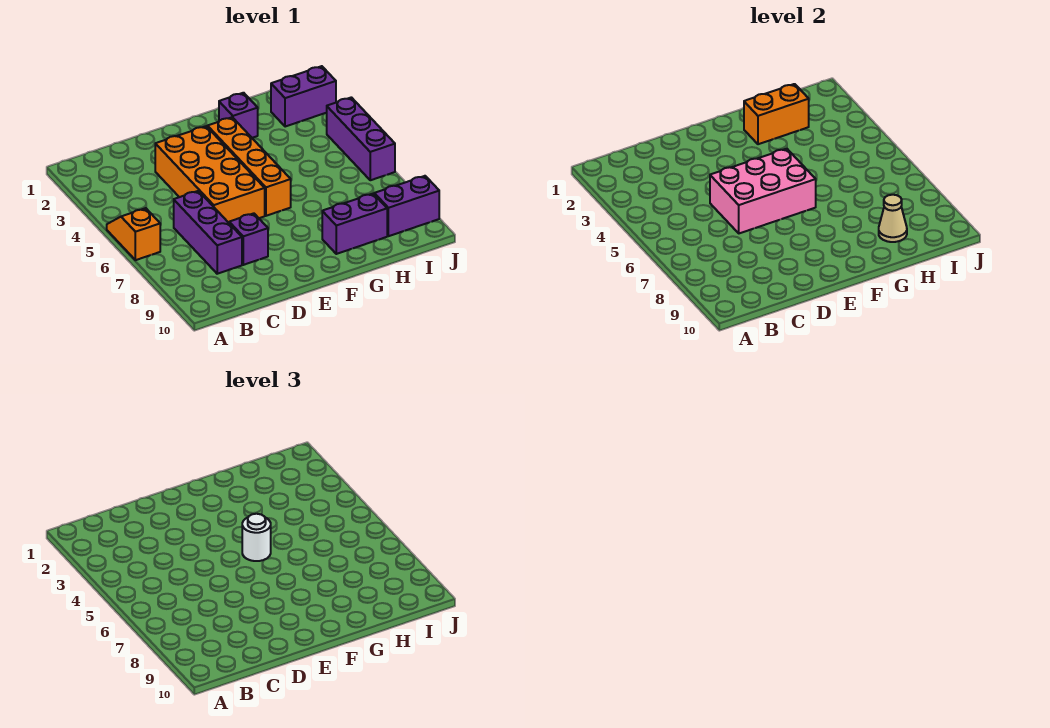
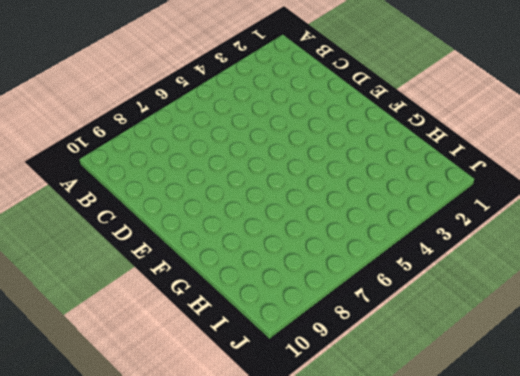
none -> orange slope A5:A6 level 1 top 6
none -> purple brick C6:C8 level 1
none -> orange brick D3:E6 level 1

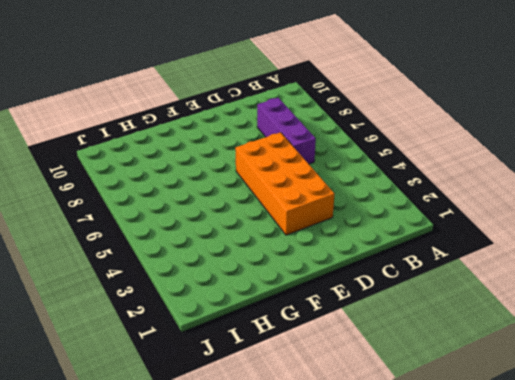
none -> orange slope A5:A6 level 1 top 6
none -> purple brick D8 level 1
none -> orange brick F3:F6 level 1

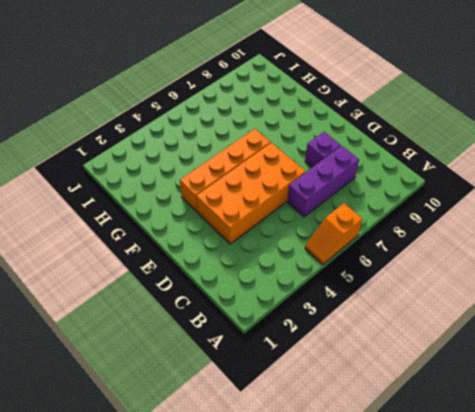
none -> purple brick G2 level 1
none -> purple brick G9:H9 level 1
none -> purple brick I2:J2 level 1

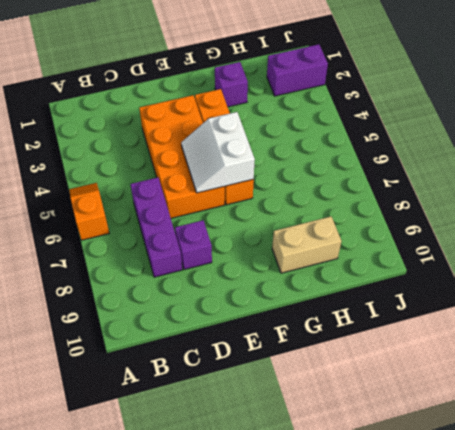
white slope E5:F6 level 2 top F -> pink brick D5:F6 level 2
tan brick G9:H9 level 1 -> purple brick G9:H9 level 1
none -> purple brick I9:J9 level 1
none -> purple brick J4:J6 level 1
none -> orange brick G2:H2 level 2

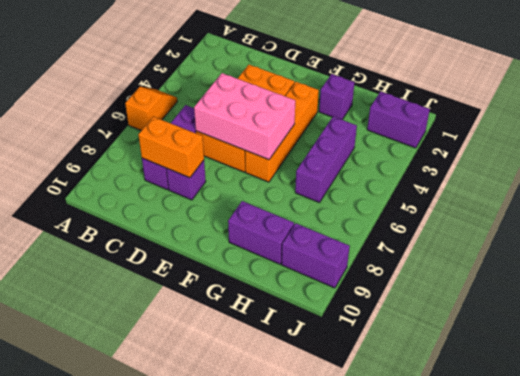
orange brick C8:D8 level 2 -> orange brick G2:H2 level 2
purple brick H4:H6 level 1 -> purple brick J4:J6 level 1
none -> tan cone H9 level 2
none -> white round brick F5 level 3

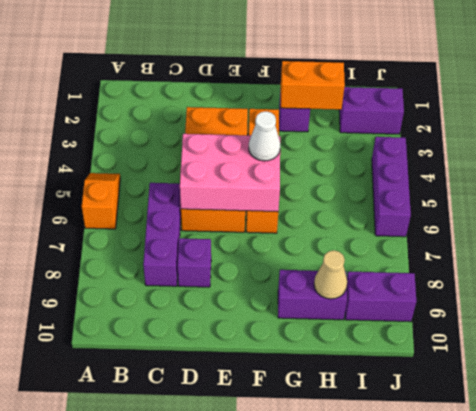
white cone F5 level 3 -> white round brick F5 level 3

